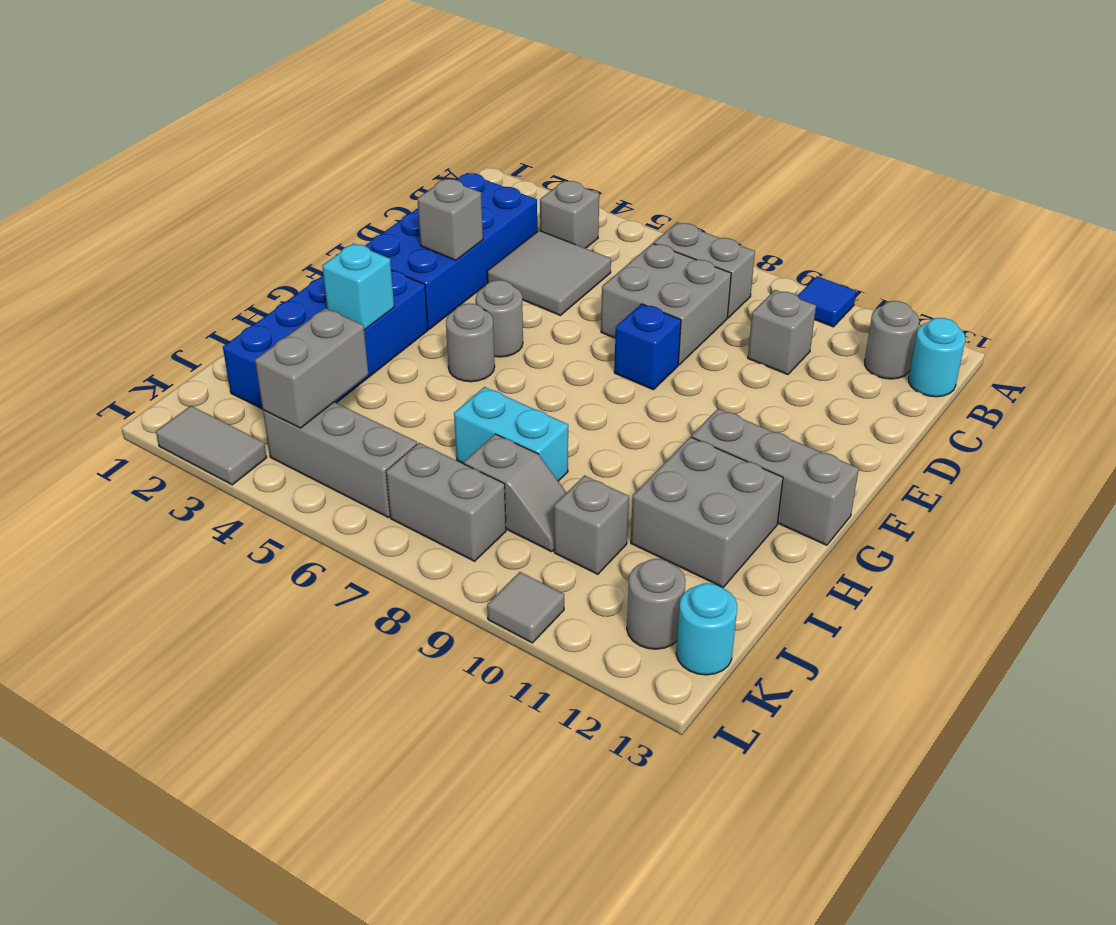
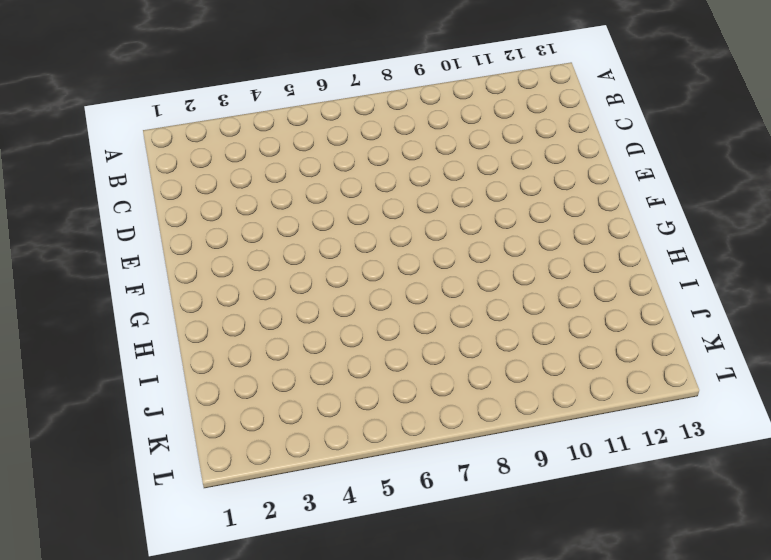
none -> blue tile A10 level 1
none -> grey brick B4 level 1
none -> grey brick B7:B8 level 1

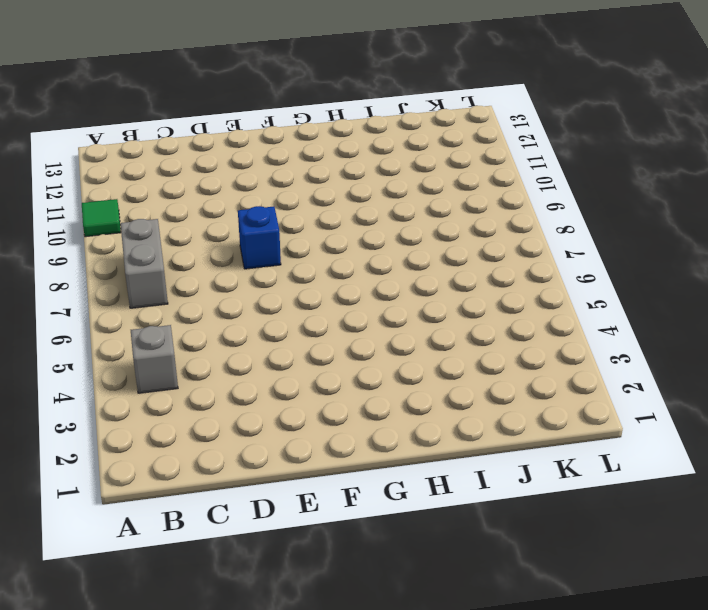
green tile A10 level 1 -> blue tile A10 level 1
none -> grey round brick B12 level 1
none -> cyan round brick B13 level 1
none -> blue brick C2:F3 level 1

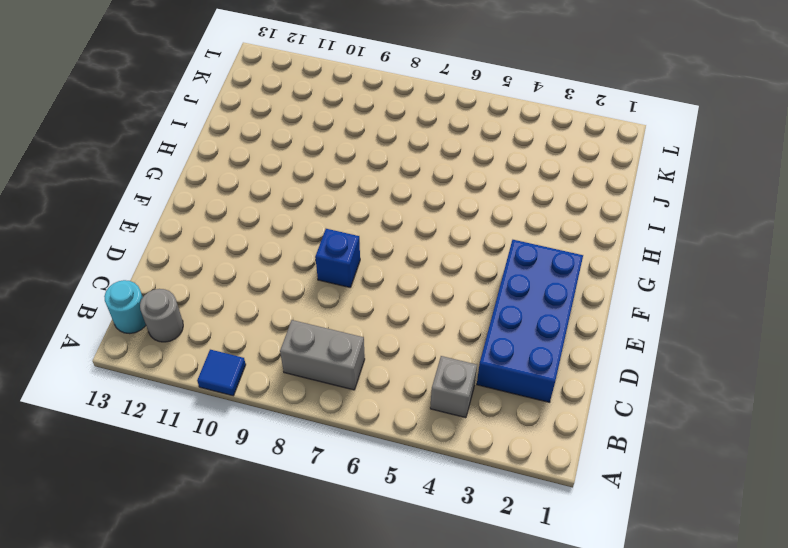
none -> grey tile C4:D5 level 1
none -> grey brick C7:D8 level 1
none -> grey brick C10 level 1

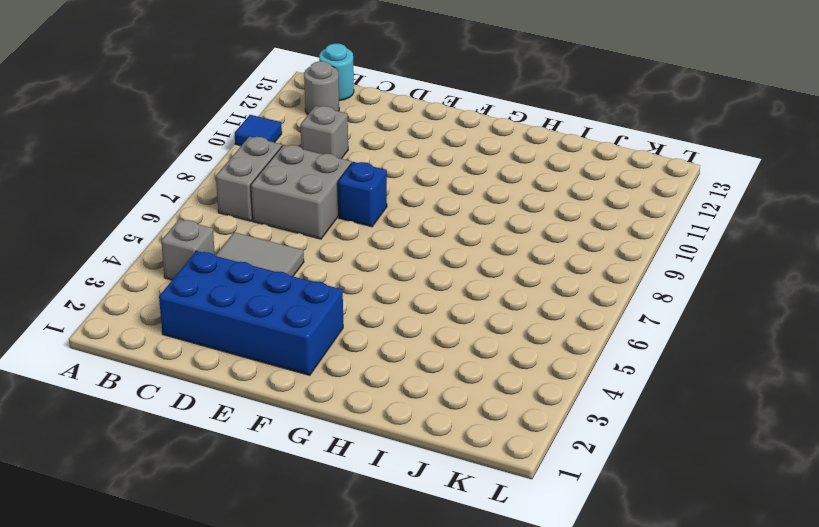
none -> grey round brick F5 level 1
none -> blue brick G2:J3 level 1
none -> grey round brick G5 level 1

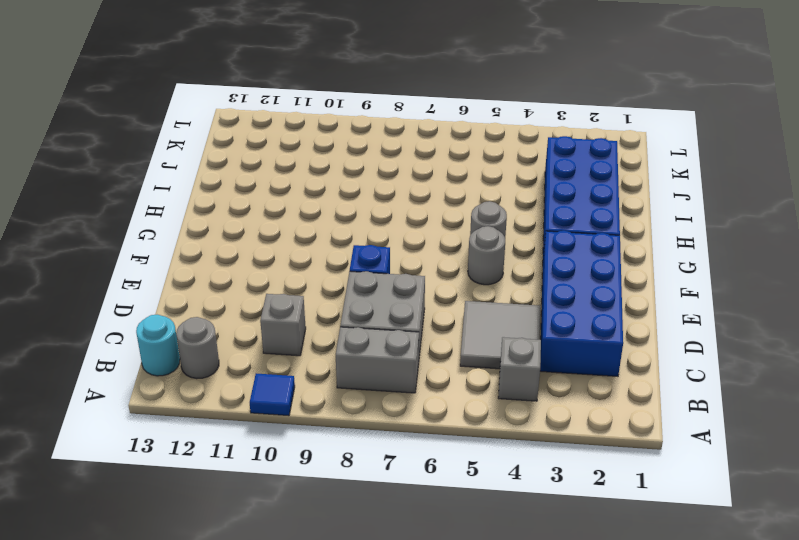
none -> grey brick G11:G13 level 1
none -> grey brick H11:I12 level 1
none -> cyan brick I7:I8 level 1

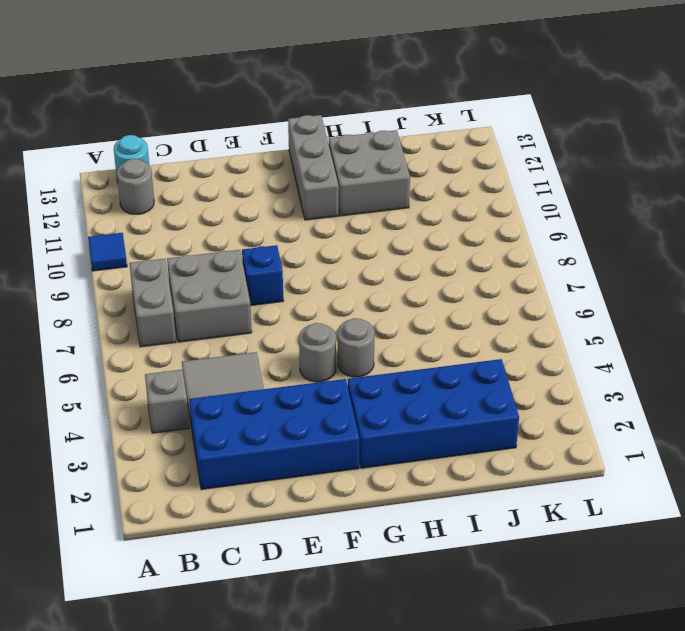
none -> grey brick C10 level 1
none -> cyan brick I7:I8 level 1
none -> grey slope J8:J9 level 1 top 8

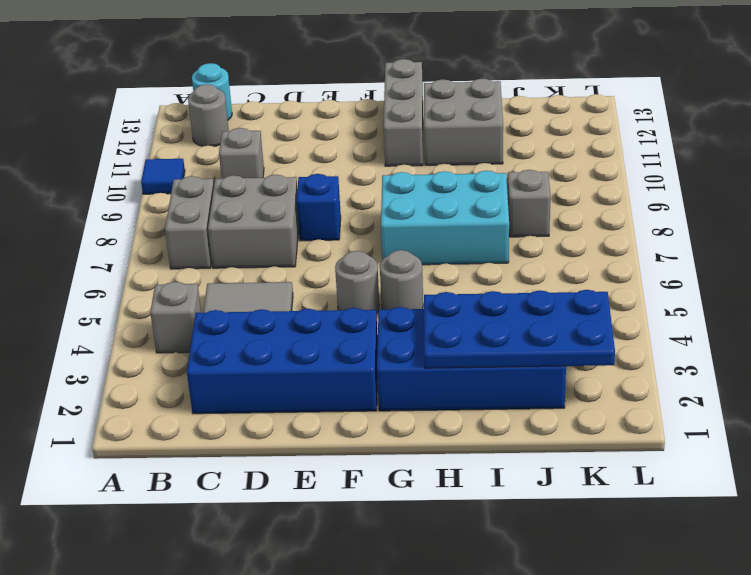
cyan brick G7:I8 level 1 -> cyan brick I7:I8 level 1
blue plate H2:K3 level 2 -> cyan brick H3 level 2
none -> grey brick J10 level 1
none -> grey brick K4:K6 level 1
none -> grey brick K7:K8 level 1

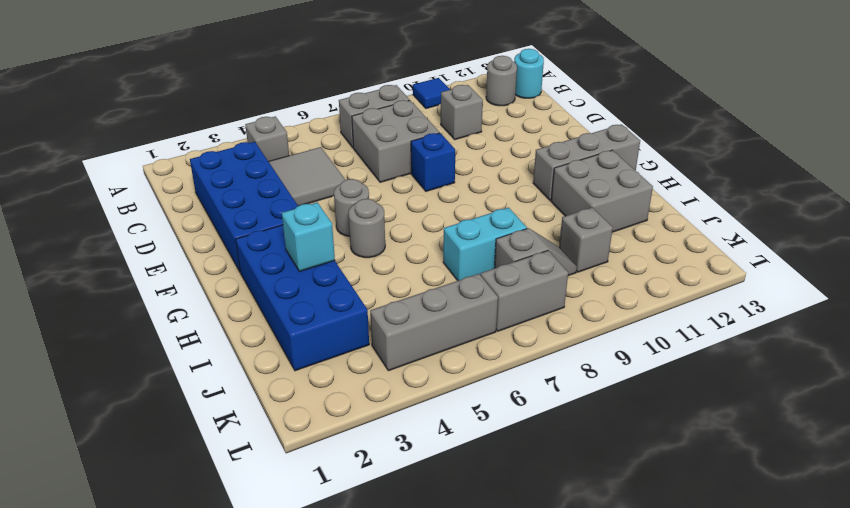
none -> grey round brick K12 level 1
none -> cyan round brick K13 level 1
none -> grey tile L2:L3 level 1

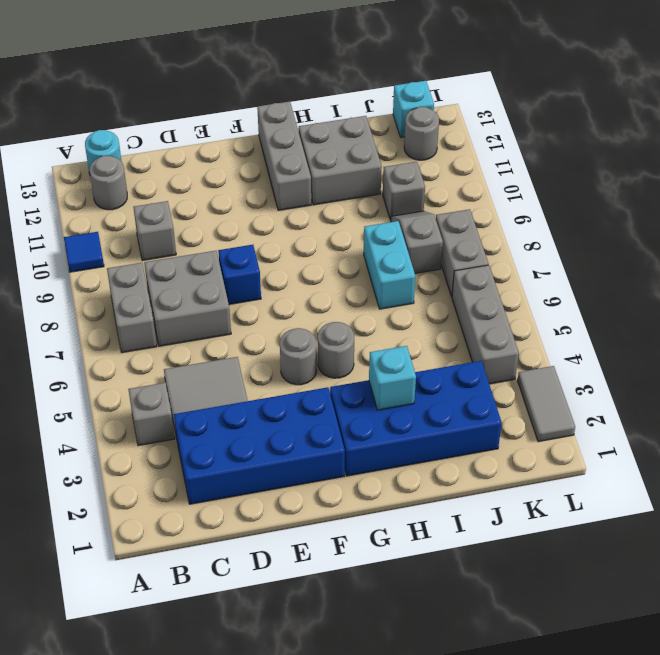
cyan brick K13 level 1 -> cyan round brick K13 level 1
none -> grey tile L10 level 1
none -> grey brick E3 level 2
none -> grey brick J4:K4 level 2

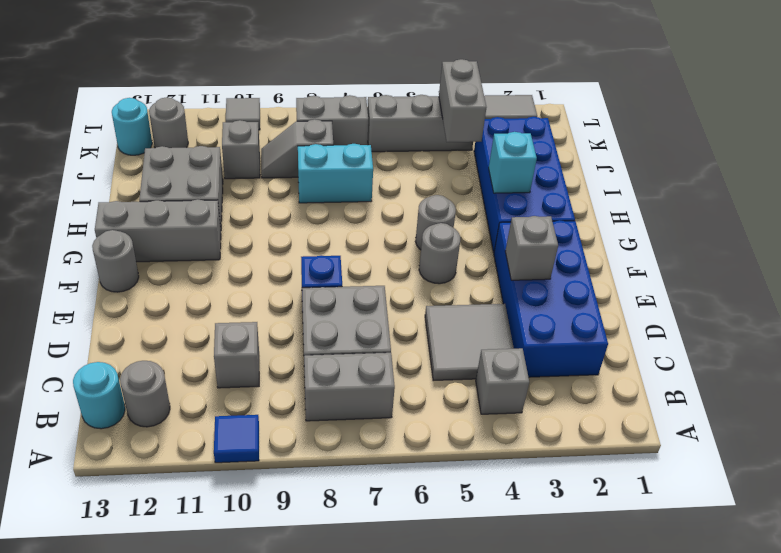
grey round brick F13 level 1 -> none

